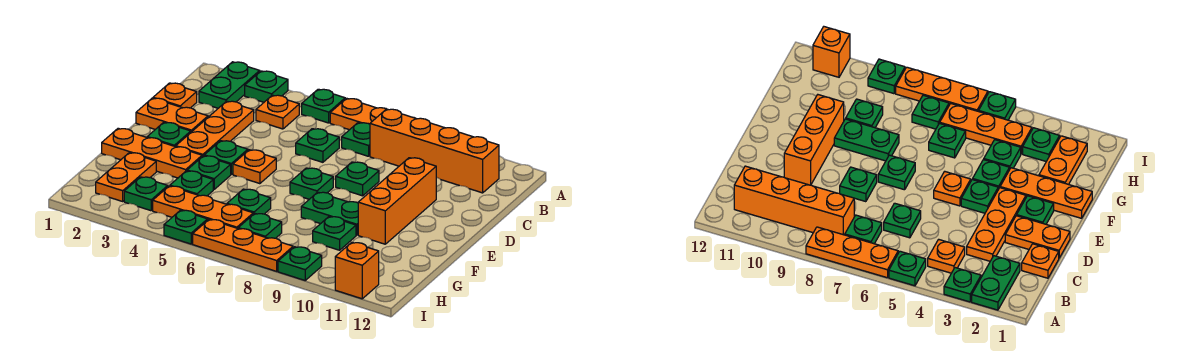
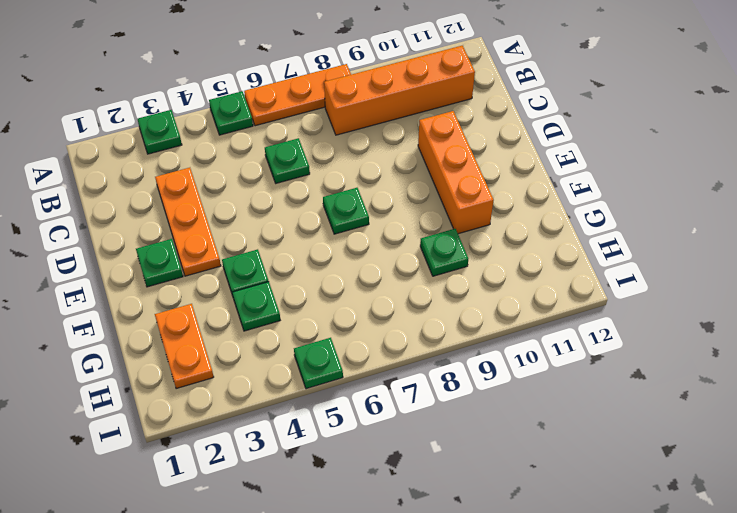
none -> green plate A2:B2 level 1
none -> orange plate B4 level 1
none -> green plate B7 level 1
none -> orange plate C1 level 1

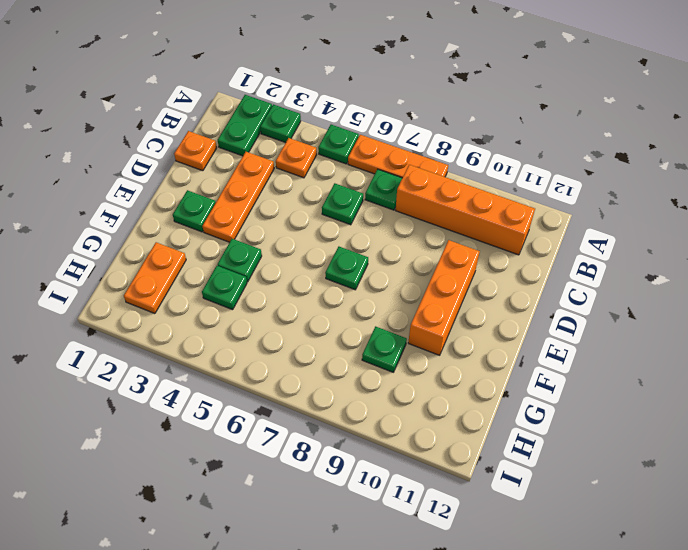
none -> orange plate D1:D2 level 1
none -> green plate D8 level 1
none -> green plate E4 level 1
none -> orange plate E5 level 1

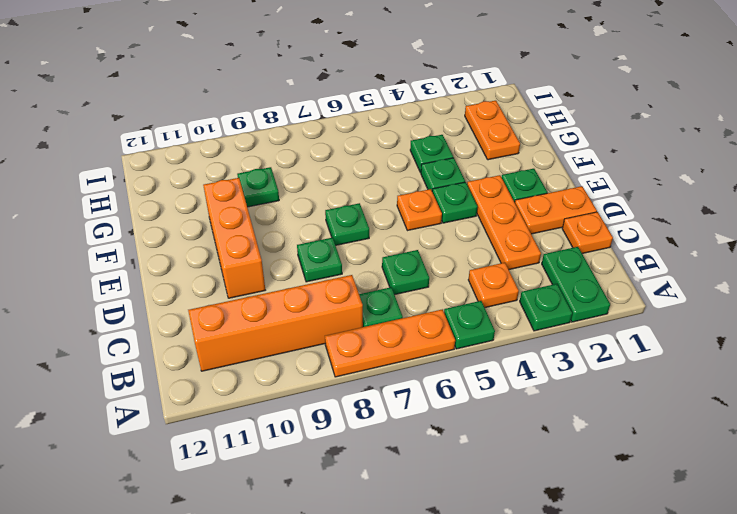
none -> orange plate F1:F3 level 1
none -> green plate F8:F9 level 1
none -> green plate G6 level 1
none -> green plate H3 level 1

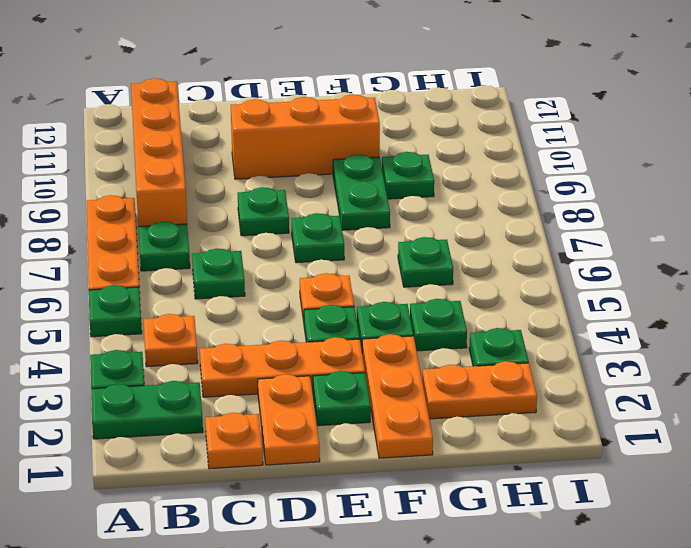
none -> orange plate H4:H6 level 1
none -> green plate H7 level 1
none -> green plate I5 level 1
none -> orange plate I6:I8 level 1

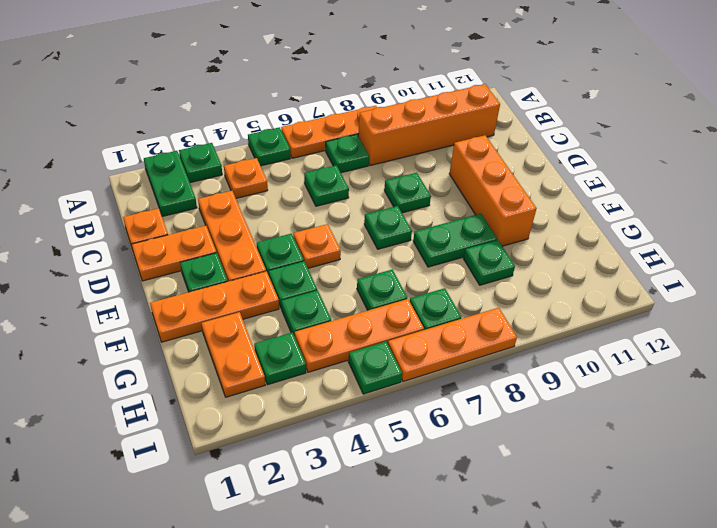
none -> green plate I9 level 1
none -> orange brick I11 level 1

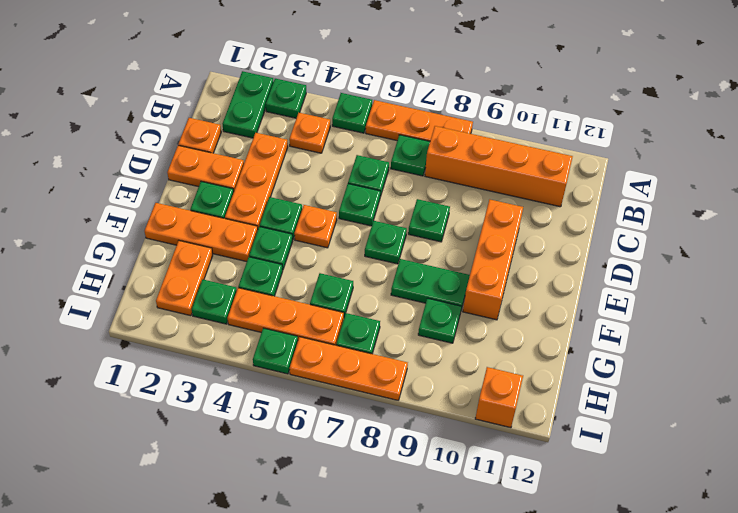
green plate D6 level 1 -> green plate I9 level 1

